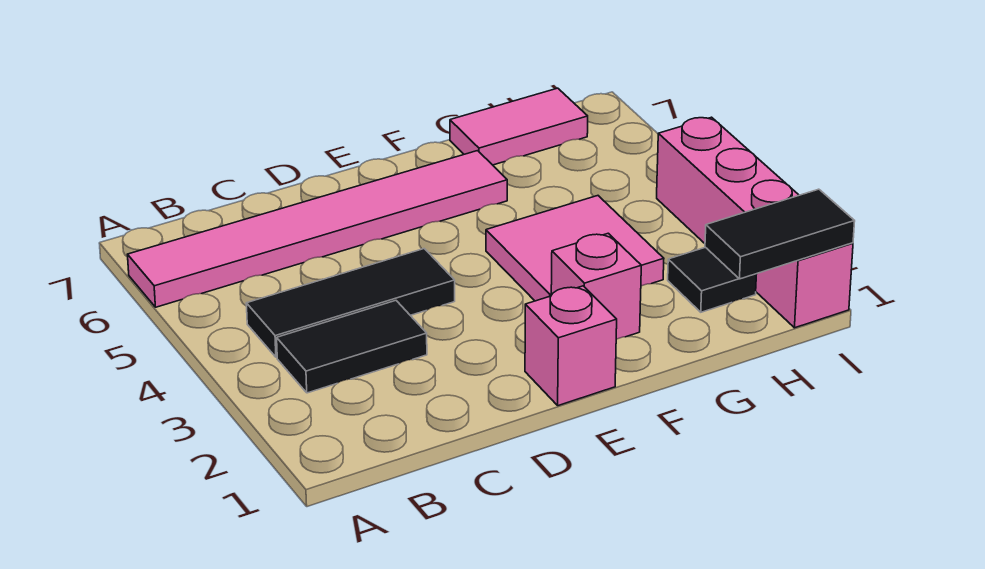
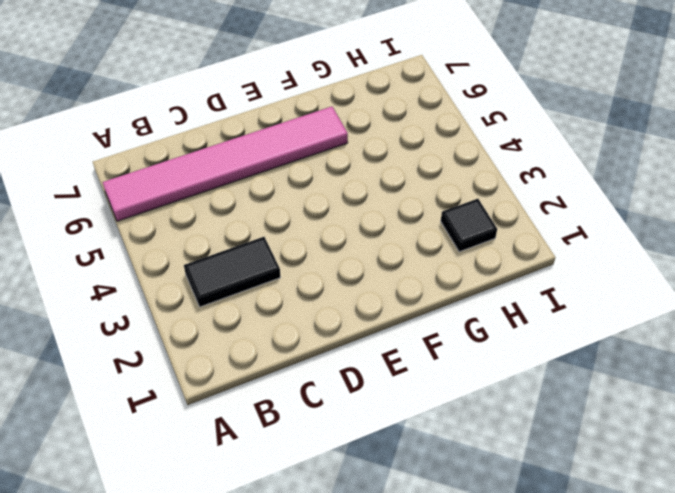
none -> black tile B4:D4 level 1
none -> pink brick E1 level 1

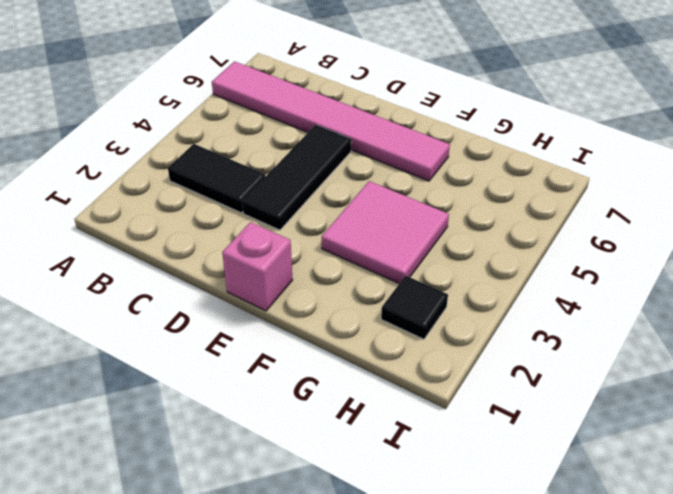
black tile D3:D5 level 1 -> black tile B4:D4 level 1
none -> pink brick F2 level 1
none -> pink tile G7:H7 level 1

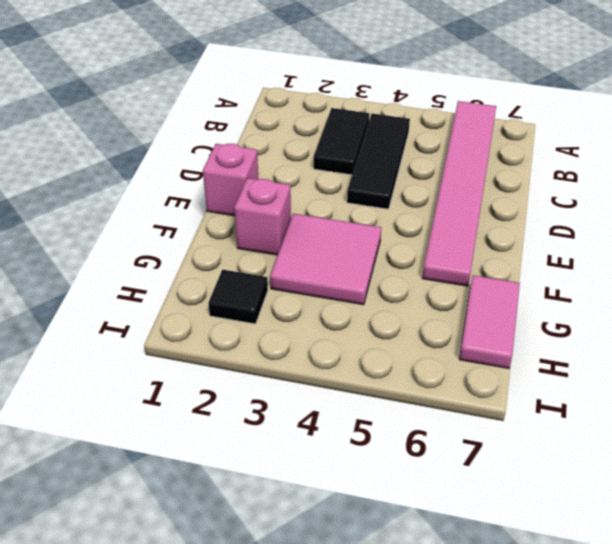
none -> pink brick I1:I4 level 1
none -> black tile H1:I1 level 2

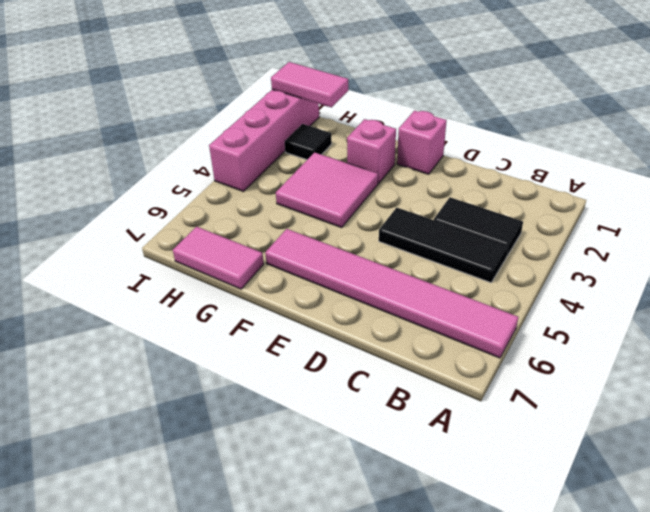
pink tile H1:I1 level 2 -> black tile H1:I1 level 2

